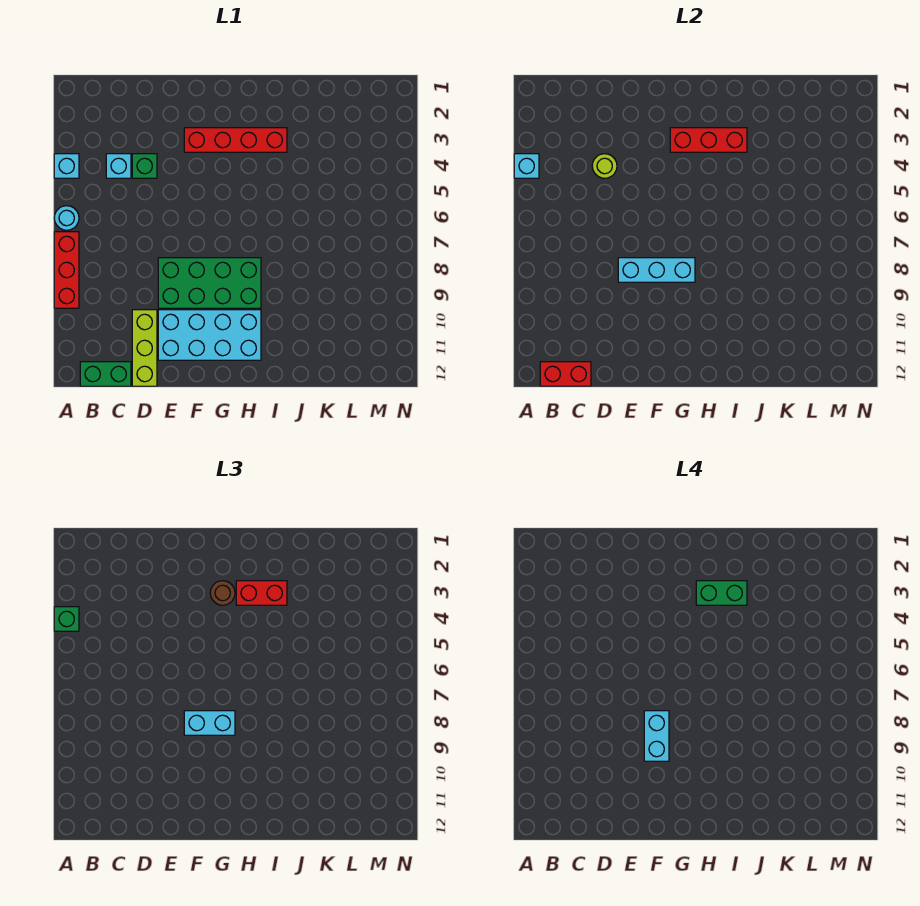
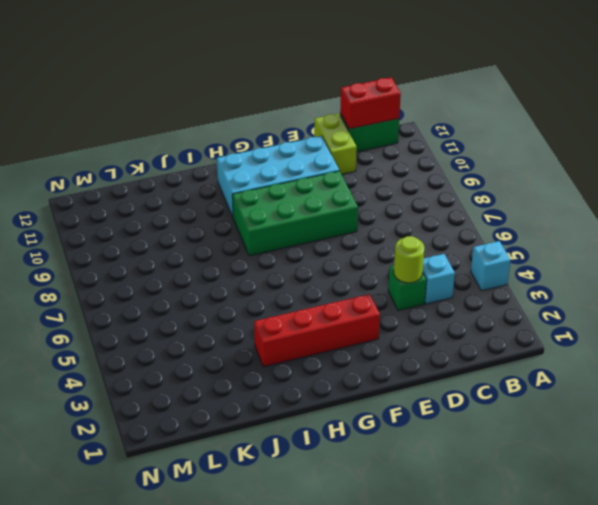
lime brick D11:D12 level 1 -> lime brick D10:D12 level 1
none -> cyan round brick A6 level 1
none -> red brick A7:A9 level 1
none -> cyan brick A4 level 2

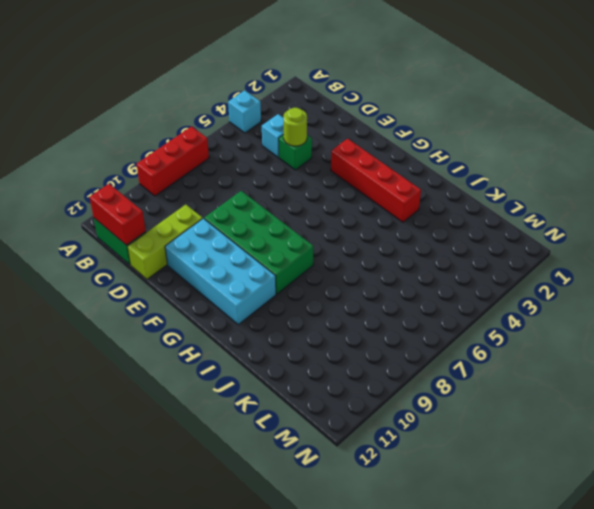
none -> cyan round brick A6 level 1
none -> cyan brick A4 level 2
none -> cyan brick E8:G8 level 2

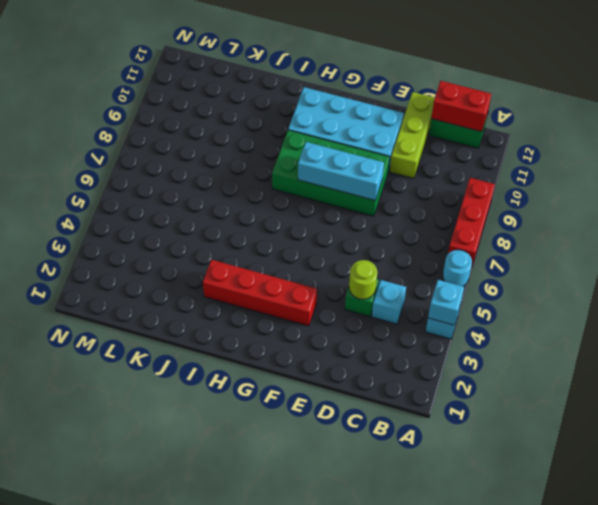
none -> red brick G3:I3 level 2
none -> green brick A4 level 3
none -> cyan brick F8:G8 level 3

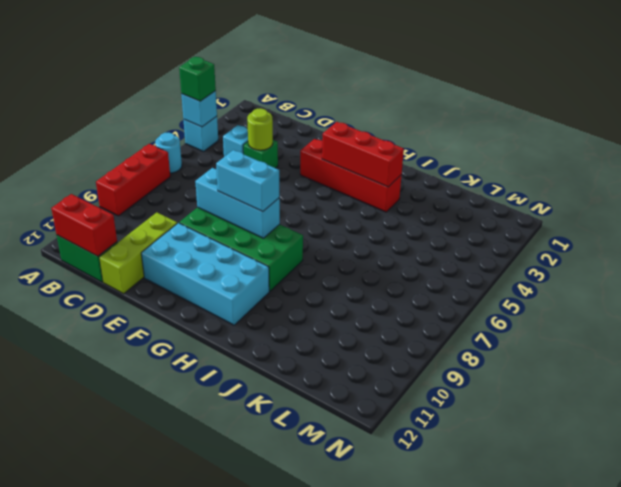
none -> brown round brick G3 level 3
none -> red brick H3:I3 level 3
none -> cyan brick F8:F9 level 4

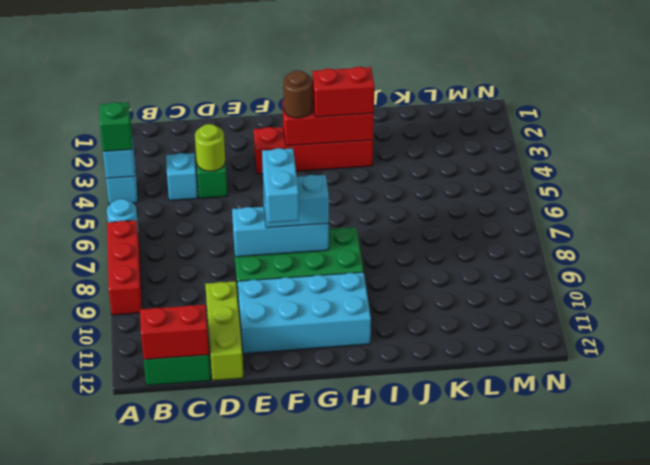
none -> green brick H3:I3 level 4

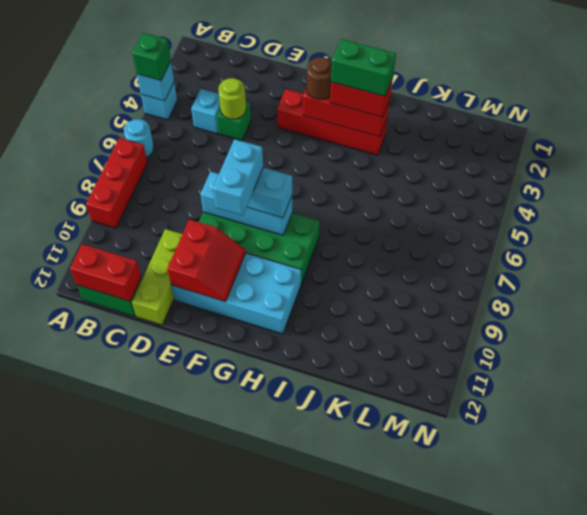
red slope E10:F11 level 2 top E -> none

